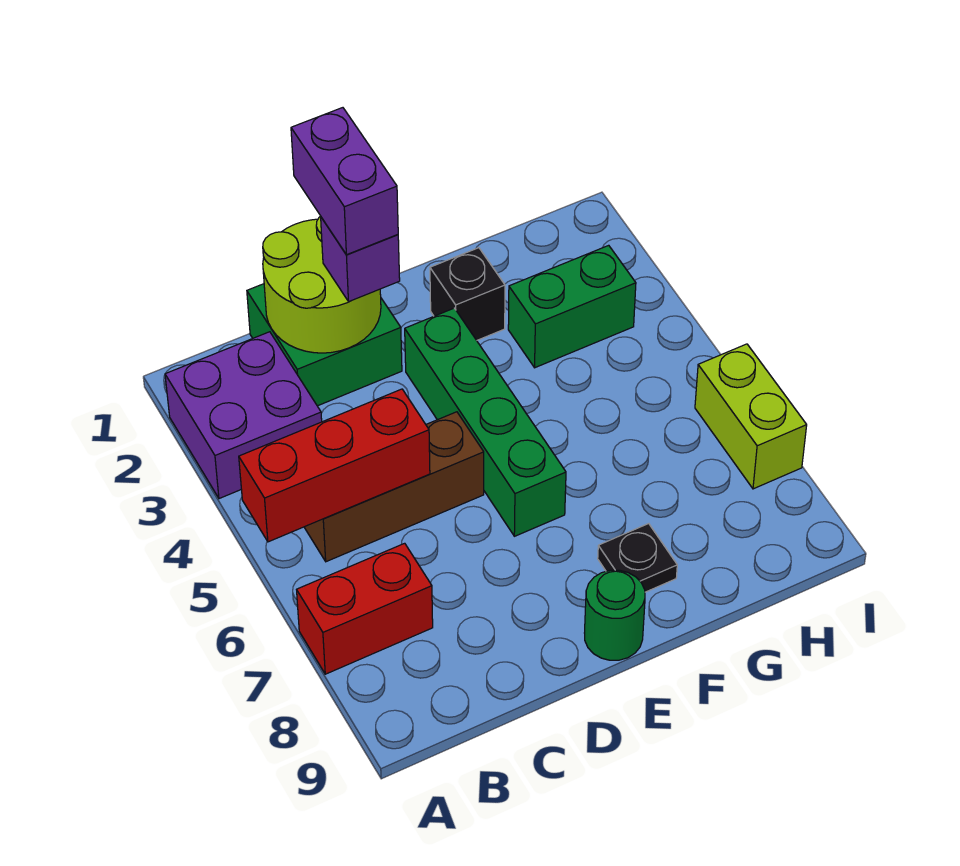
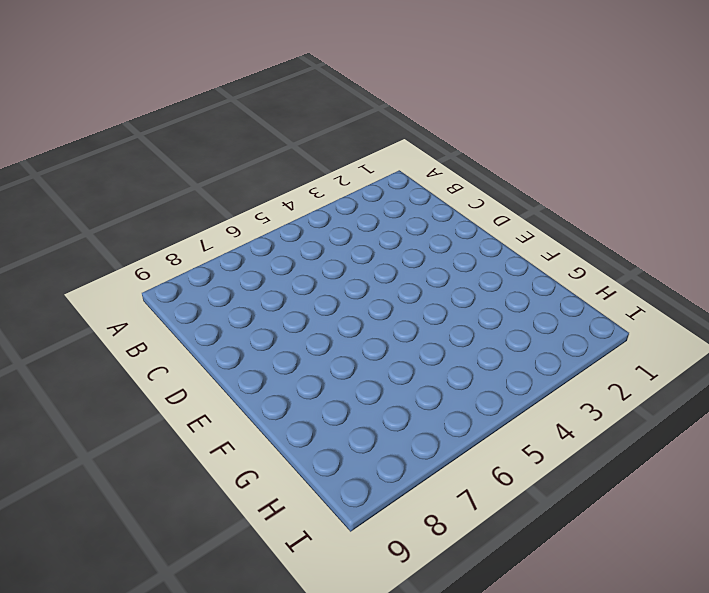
none -> purple brick A2:B3 level 1
none -> red brick A7:B7 level 1
none -> brown brick B5:D5 level 1

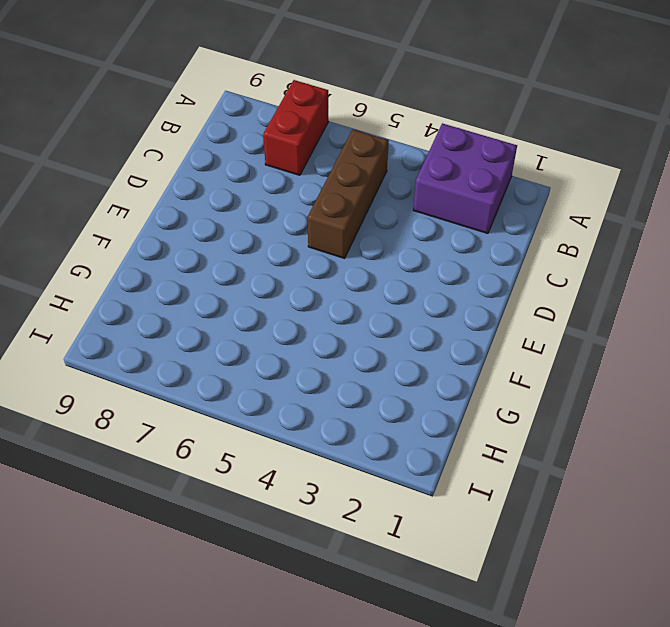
none -> green brick C1:D2 level 1
none -> green brick E3:E6 level 1
none -> green round brick E9 level 1

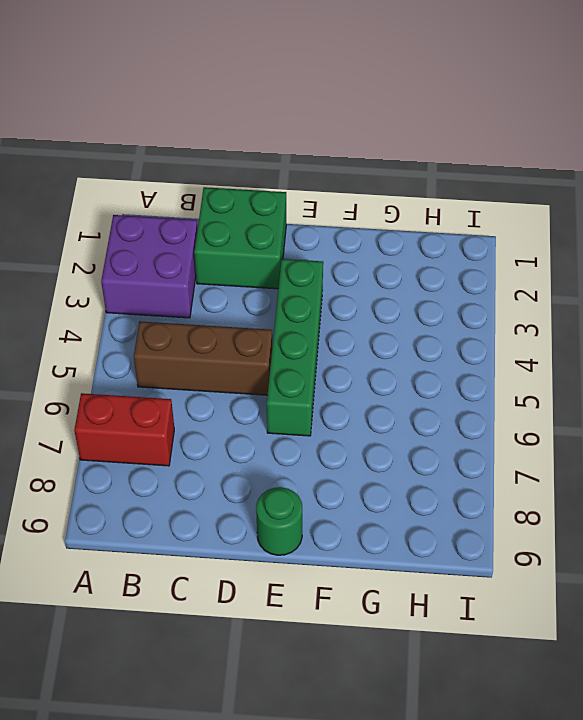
none -> black brick F2 level 1
none -> black plate F8 level 1
none -> green brick G3:H3 level 1

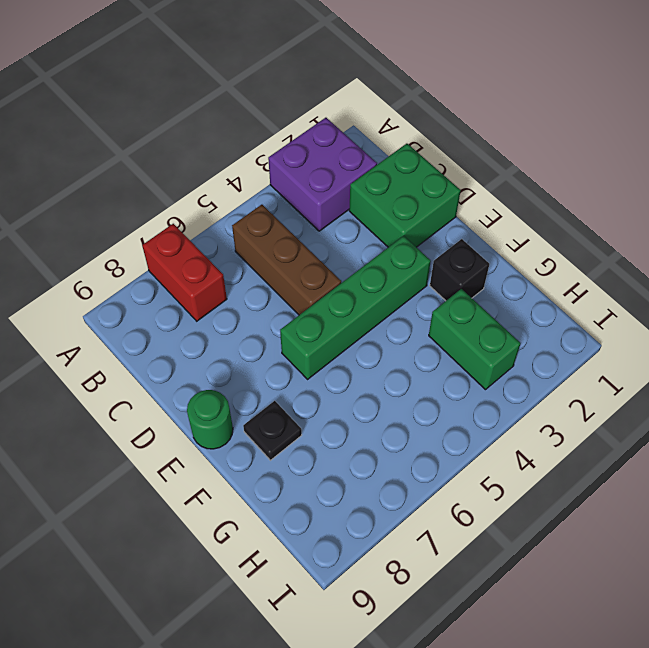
none -> lime brick I6:I7 level 1
none -> red brick A5:C5 level 2
none -> lime round brick C1:D2 level 2

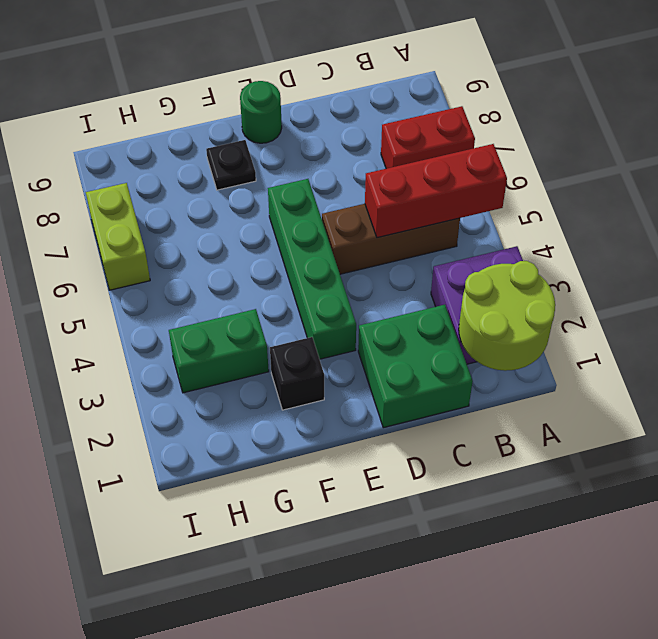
lime round brick A1:B2 level 2 -> lime round brick C1:D2 level 2
none -> purple brick D2 level 3
none -> purple brick D1:D2 level 4

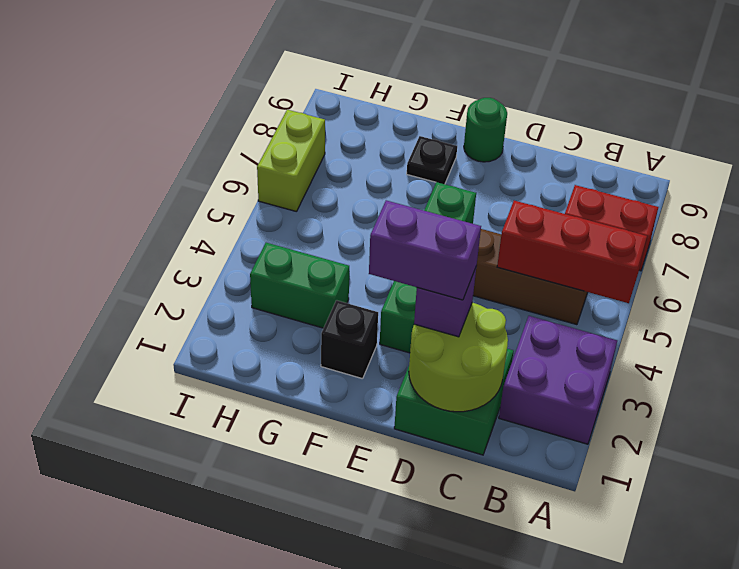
purple brick D2:E2 level 4 -> purple brick D1:D2 level 4

